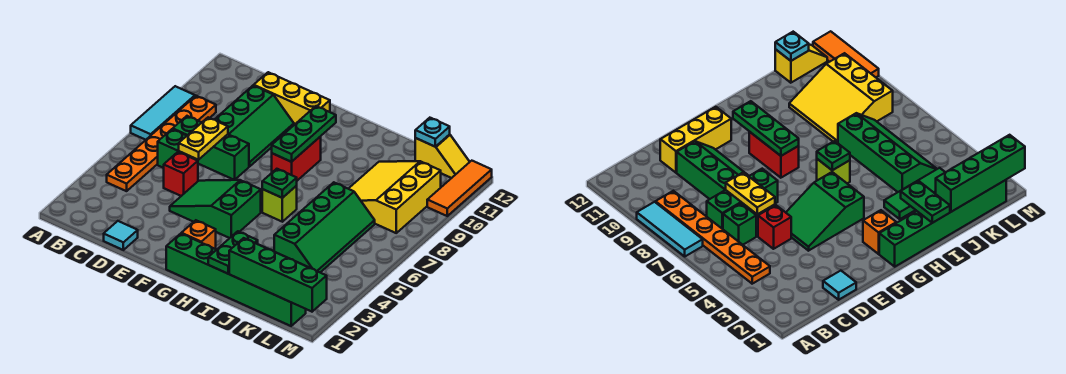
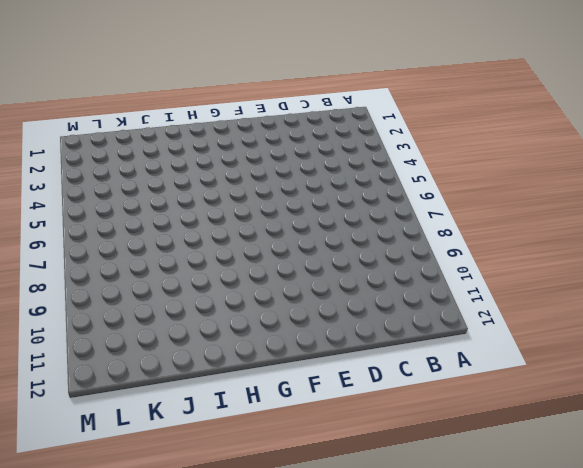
none -> cyan tile A7:A9 level 1
none -> orange plate B4:B9 level 1
none -> green brick C6 level 1

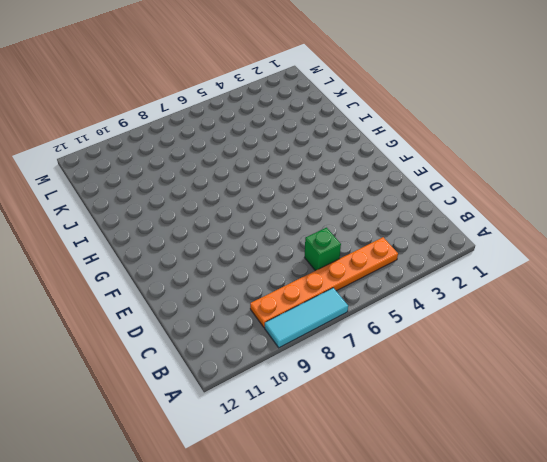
none -> green brick C7:E7 level 1
none -> cyan tile D1 level 1
none -> red brick D5 level 1

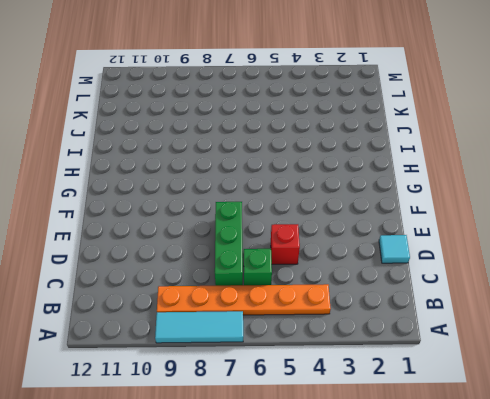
none -> green slope D8:E10 level 1 top D
none -> yellow brick D11:F11 level 1
none -> green slope E4:G5 level 1 top G

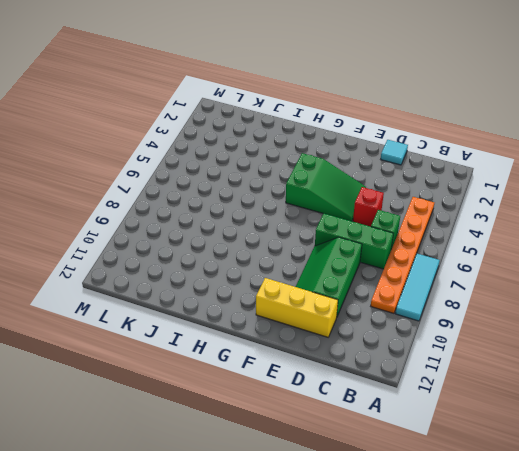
none -> green brick G1:L1 level 1
none -> orange brick G2 level 1
none -> red brick G8:G9 level 1

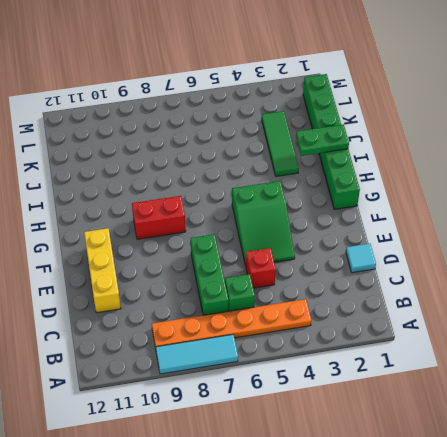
none -> green slope D8:E10 level 1 top D
none -> orange brick G2 level 1
none -> lime brick H6 level 1

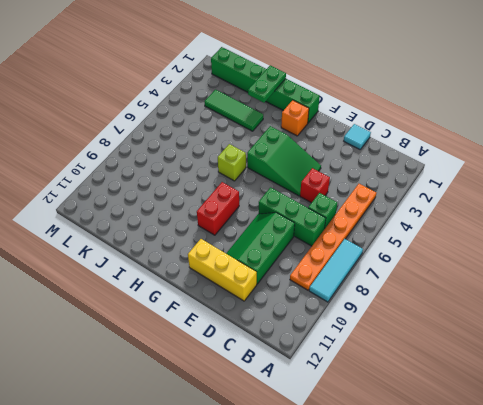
none -> green slope J4:K7 level 1 top J
none -> yellow slope J8:L10 level 1 top L
none -> yellow slope K12:L12 level 1 top K

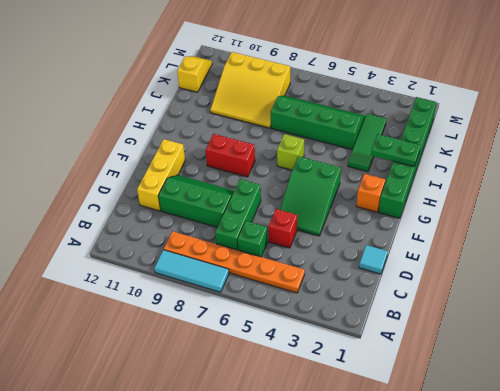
none -> orange tile M10:M12 level 1
none -> yellow plate D6:D7 level 2
none -> green plate G8:G10 level 2

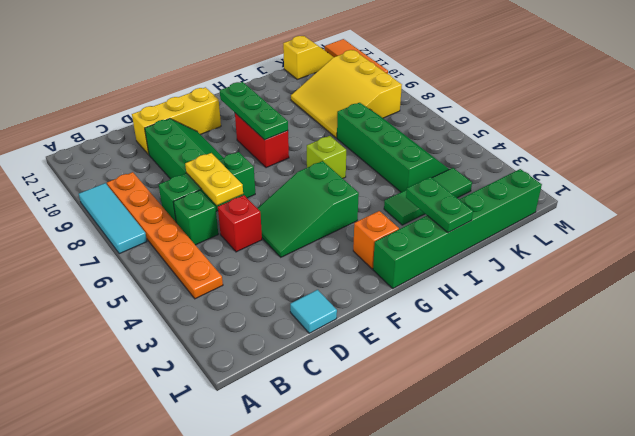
none -> green plate H6 level 2
none -> green brick J1:M1 level 2
none -> cyan plate K12 level 2

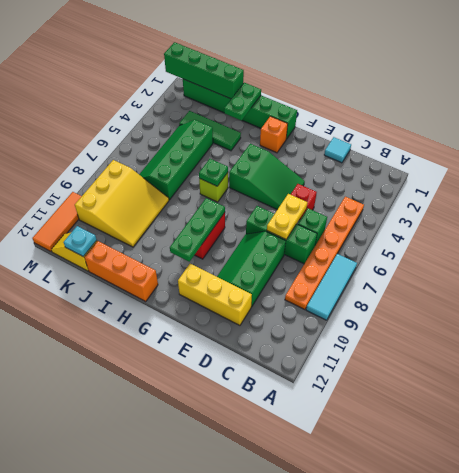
orange brick H12:J12 level 1 -> none

